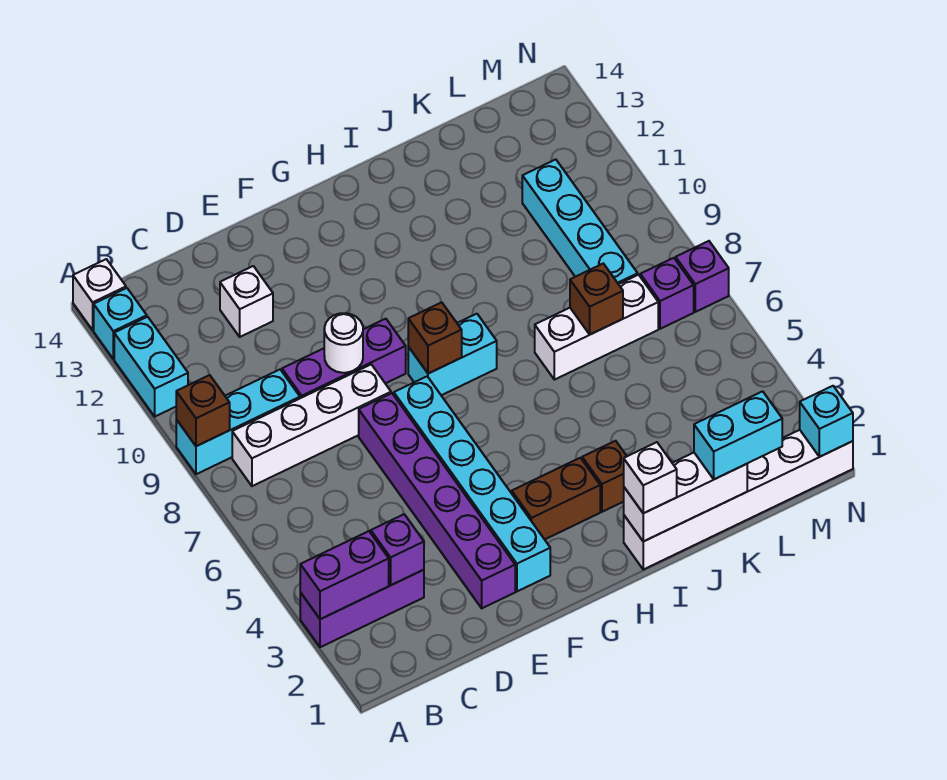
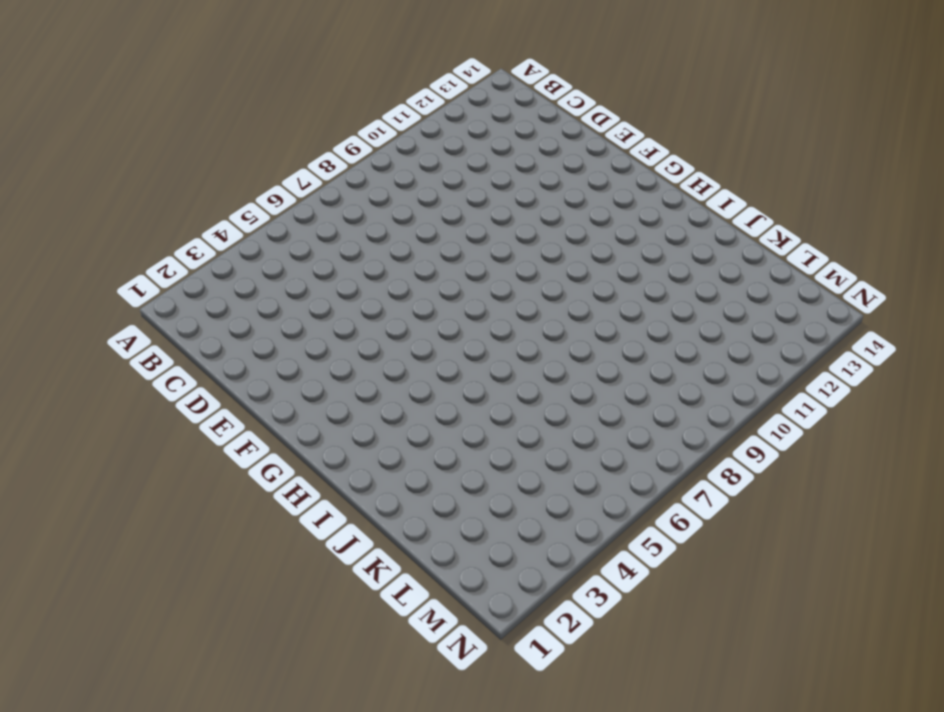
none -> purple brick A3:C3 level 1
none -> cyan brick A9:C9 level 1
none -> cyan brick A11:A12 level 1

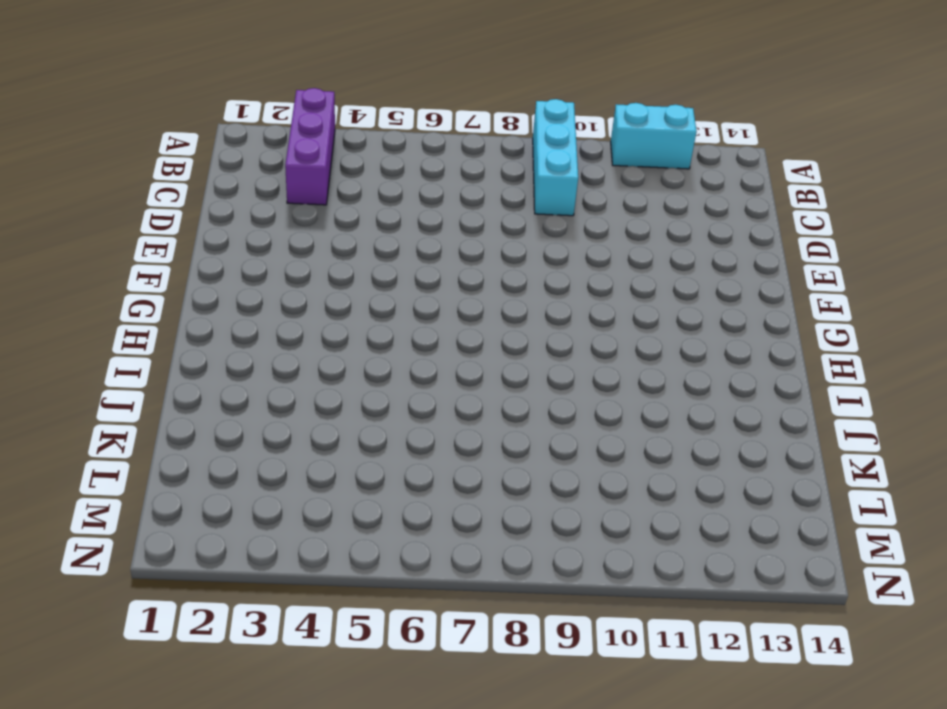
none -> cyan brick A13 level 1
none -> white brick A14 level 1
none -> white brick B8:E8 level 1

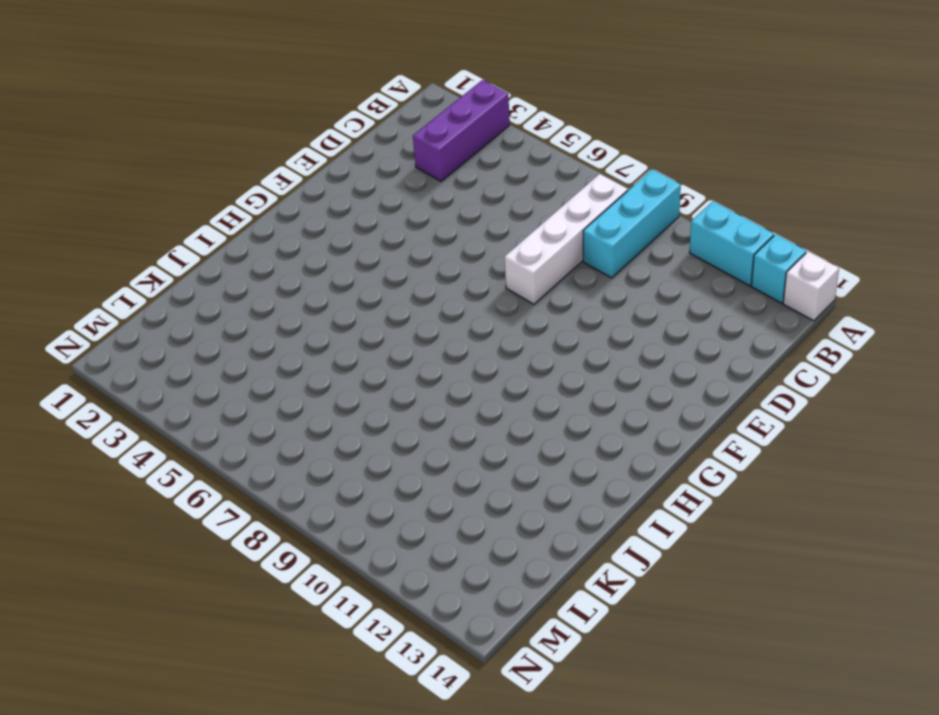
none -> purple brick D9:F9 level 1
none -> white brick D12 level 1
none -> purple brick E2:E7 level 1

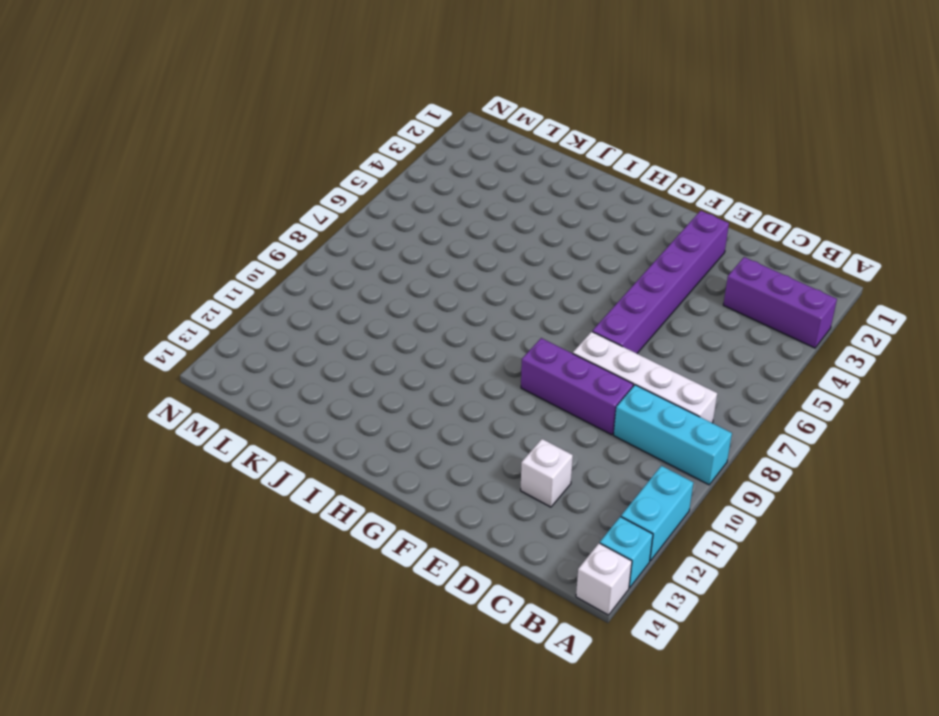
none -> cyan brick F2:F7 level 1
none -> brown brick G3:H3 level 1
none -> cyan brick G8:H8 level 1

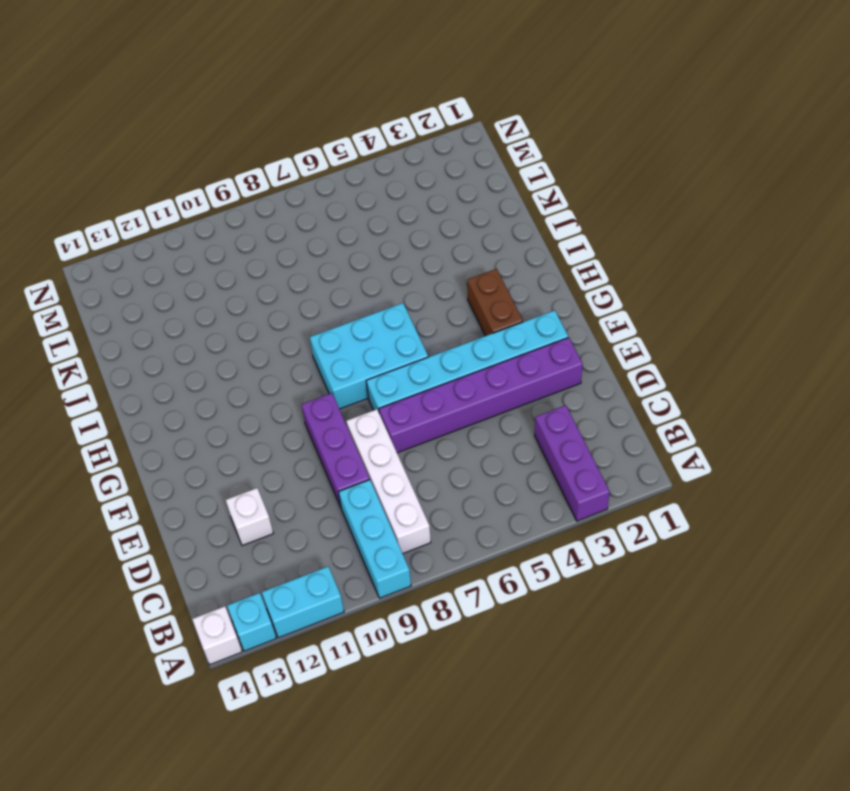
cyan brick G6:H8 level 1 -> cyan brick G8:H8 level 1
none -> white brick I1:N1 level 1
none -> brown brick I3 level 1
none -> white brick J7:L7 level 1

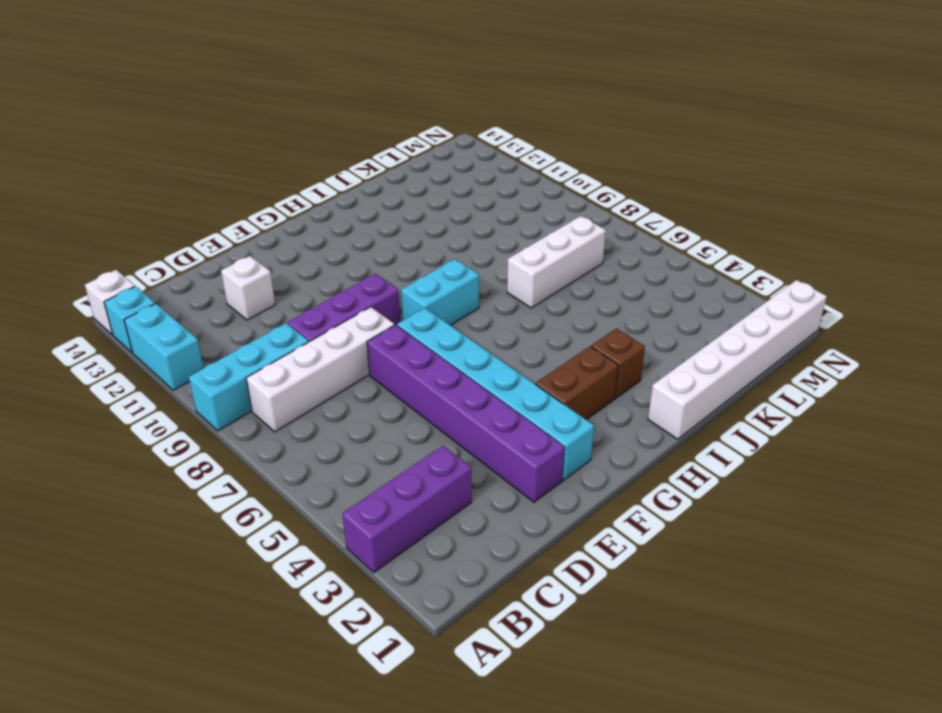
none -> cyan brick L8:L11 level 1
none -> purple brick M7 level 1
none -> purple brick N7 level 1

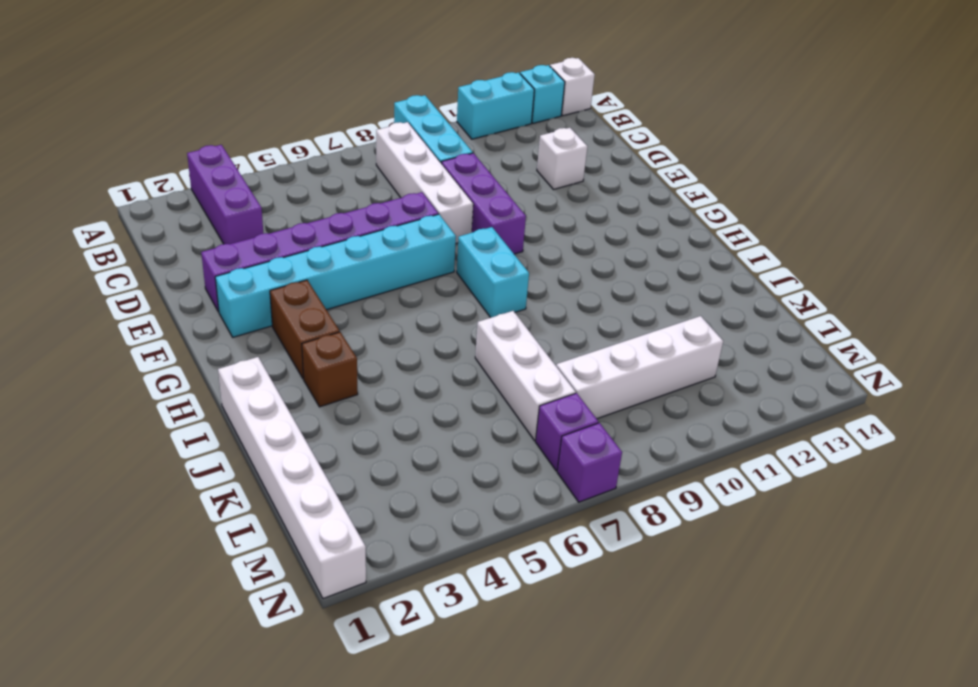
white brick L8:L11 level 1 -> cyan brick L8:L11 level 1
none -> purple brick A3:B3 level 2
none -> brown brick A9 level 2
none -> purple brick C3 level 2

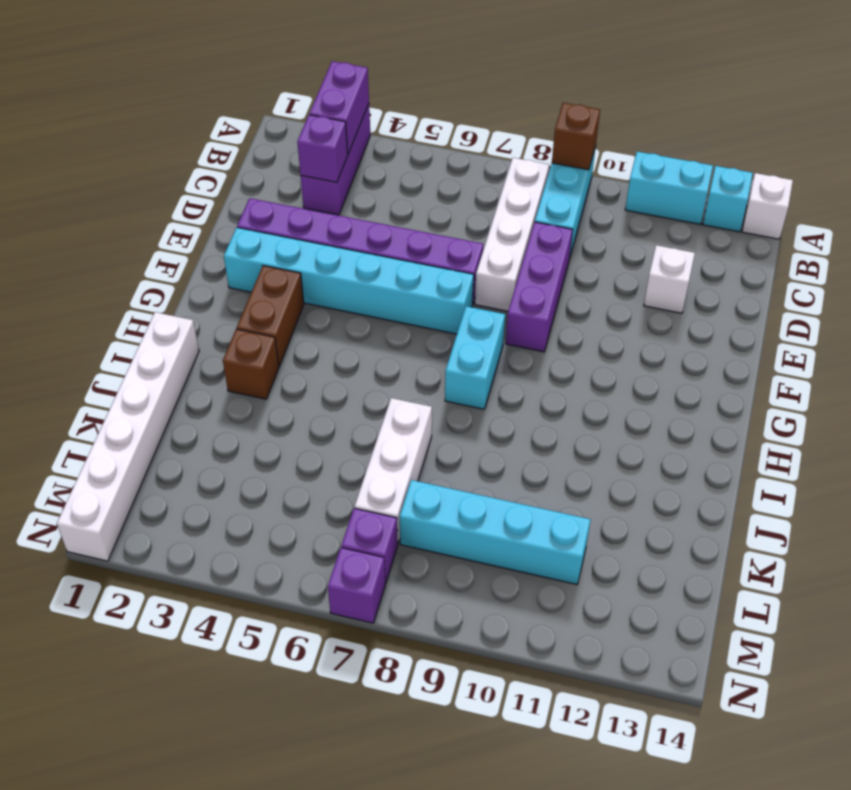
none -> white round brick E9 level 2
none -> brown brick G8 level 2
none -> white brick I1:K1 level 2

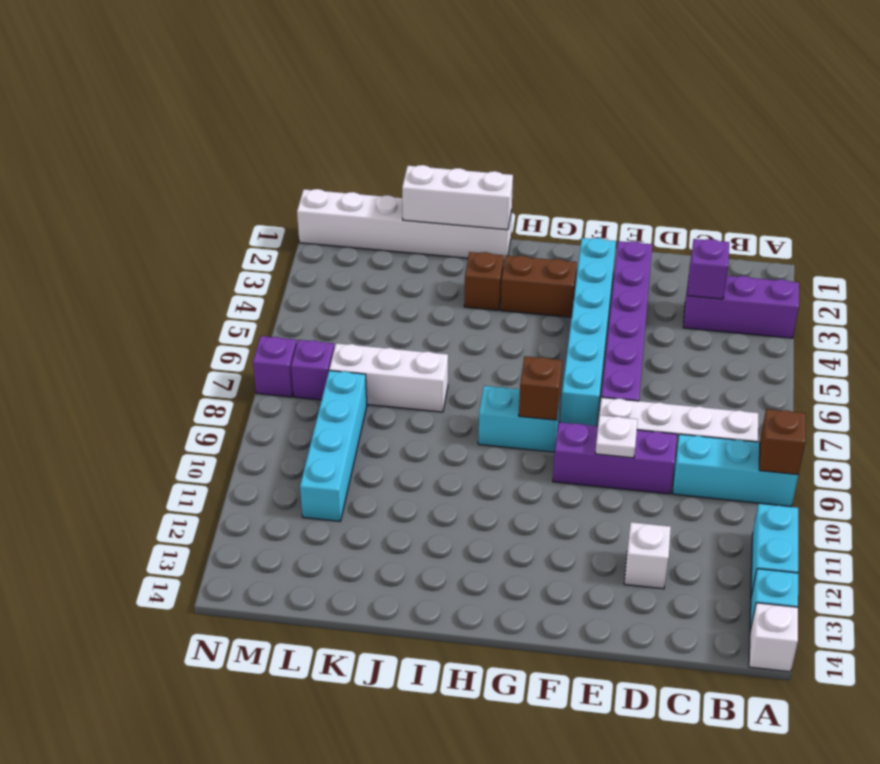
white plate E9 level 2 -> white round brick E9 level 2
none -> purple brick A3:B3 level 2
none -> brown brick K7 level 2
none -> cyan brick N1 level 2

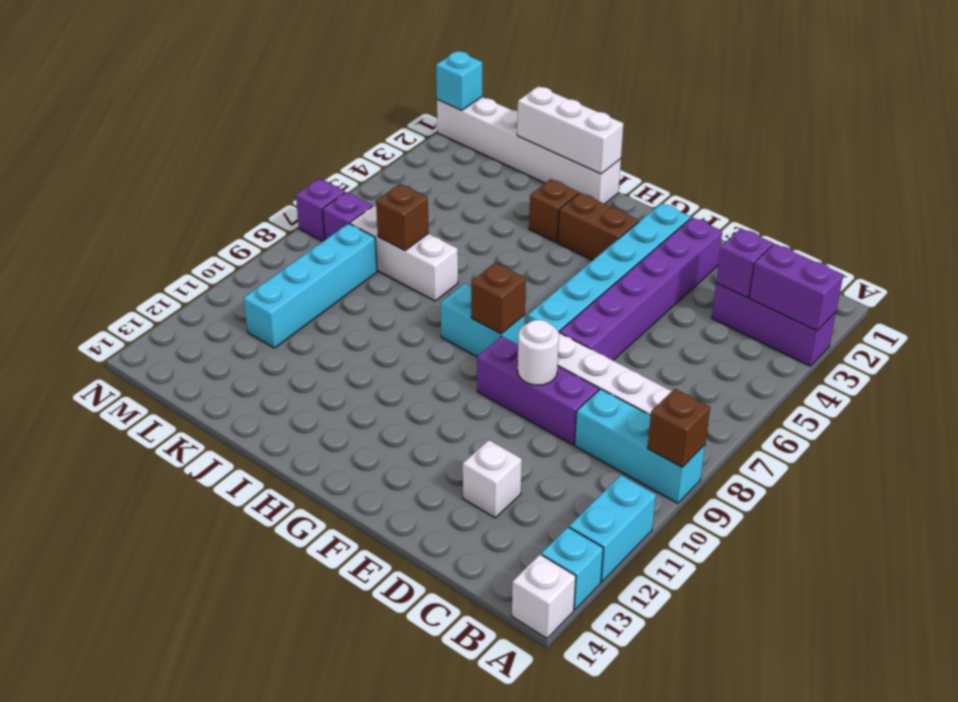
none -> white brick I1 level 3
none -> cyan brick K1:L1 level 3

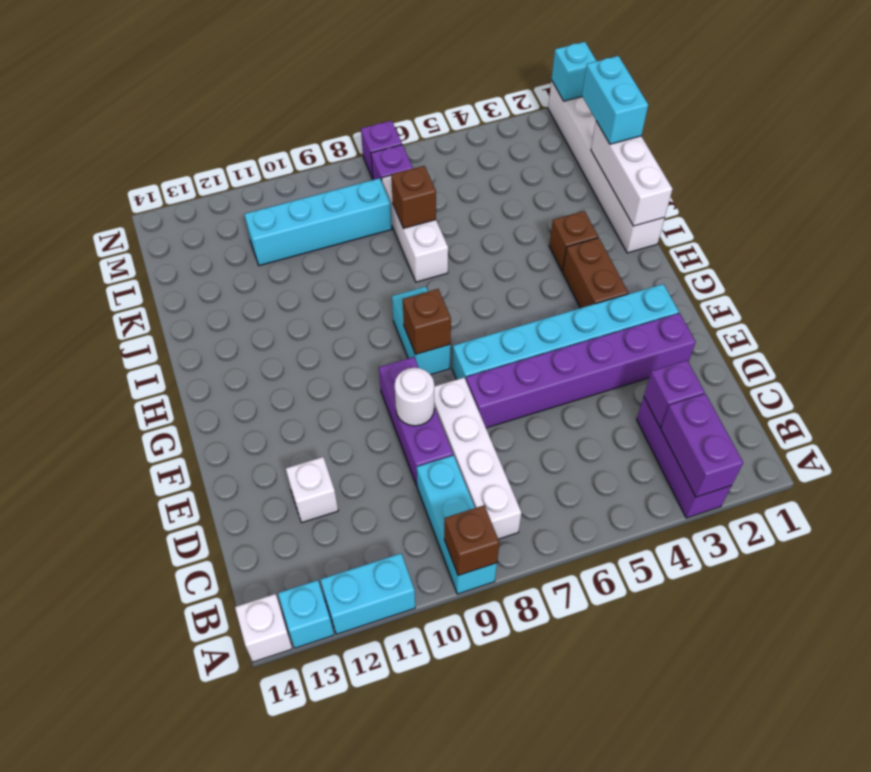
none -> white brick I1 level 3

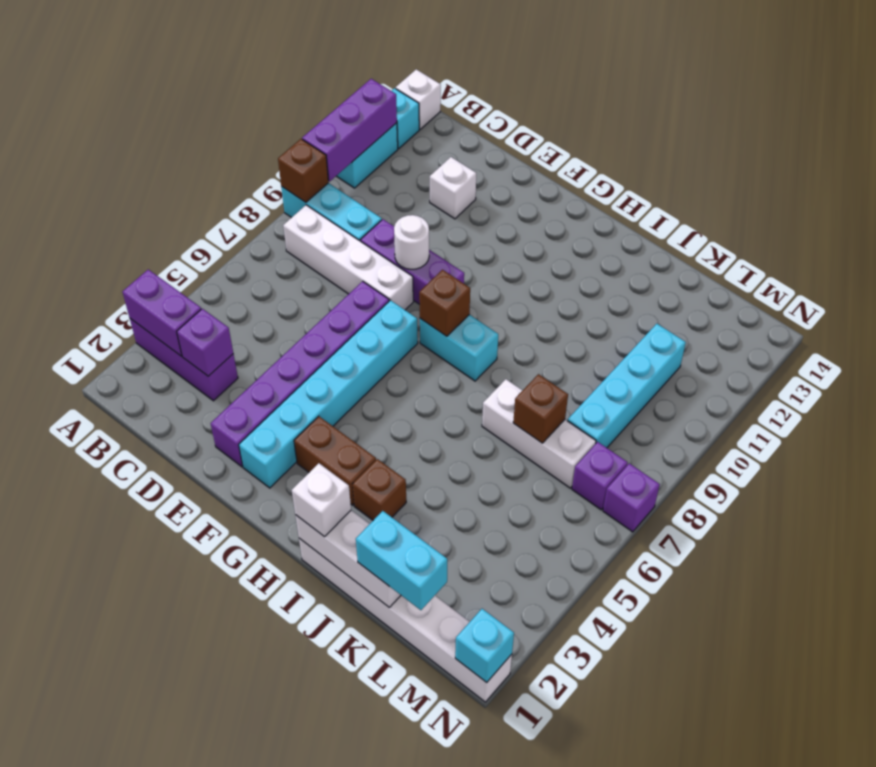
purple brick A10:A12 level 2 -> none

